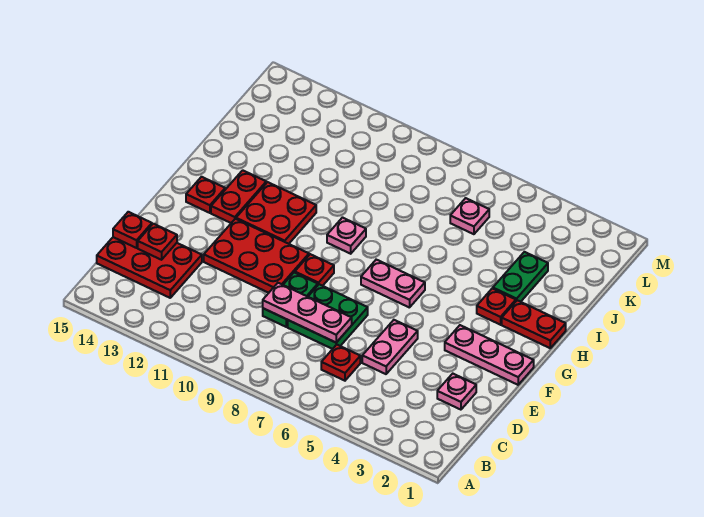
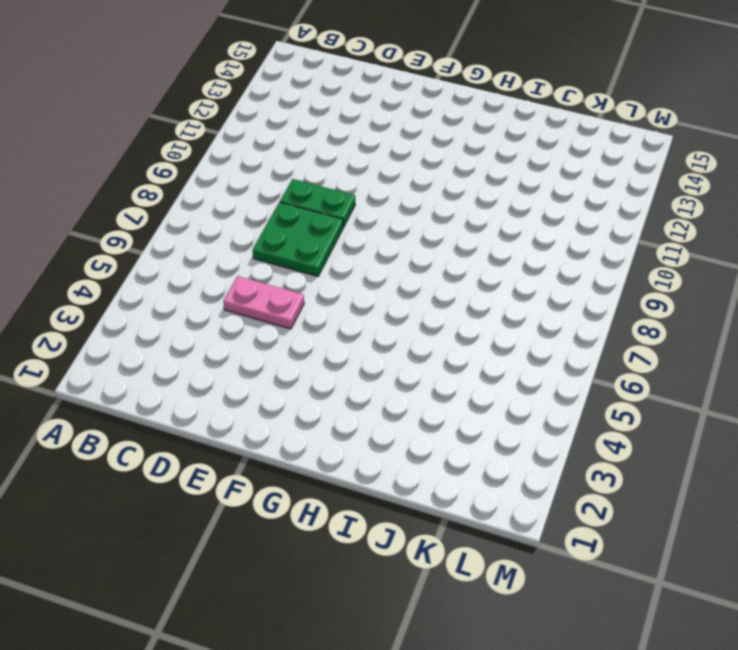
none -> red plate C6 level 1
none -> red plate C13:D15 level 1
none -> pink plate D2 level 1

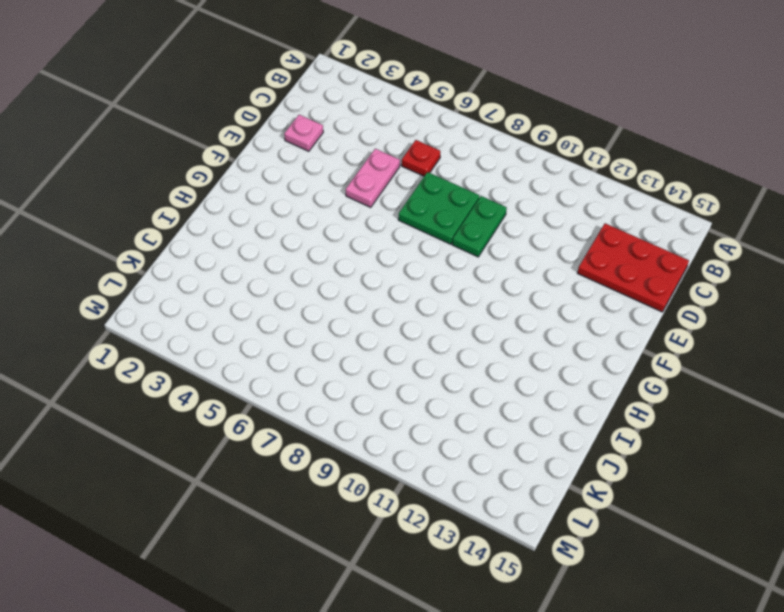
none -> red plate E10:F12 level 1
none -> pink plate F1:F3 level 1
none -> red plate F9 level 1

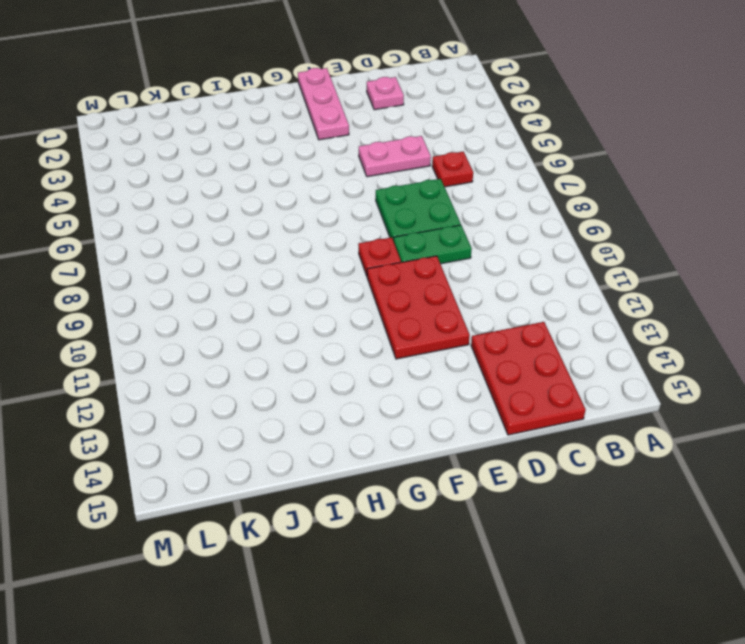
none -> pink plate G6:G7 level 1
none -> red plate G11:H12 level 1
none -> red plate G13:H13 level 1

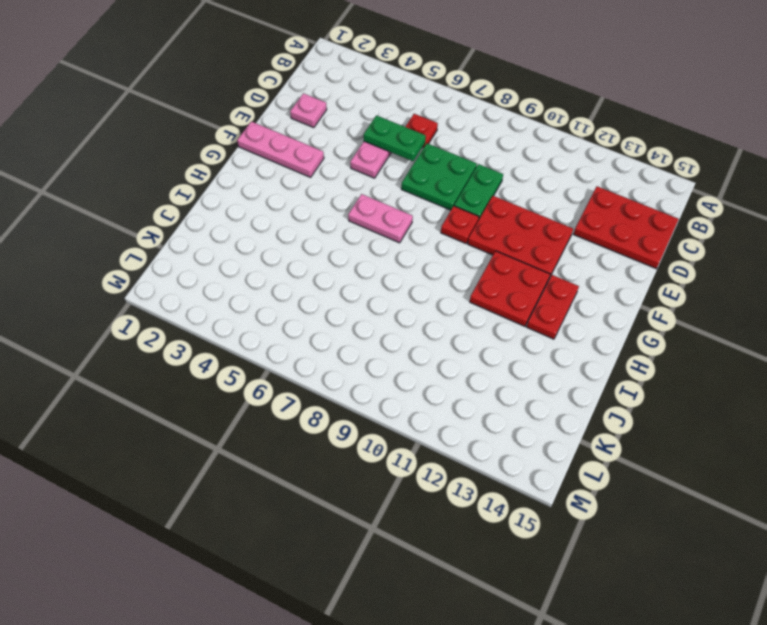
green plate D5:D6 level 2 -> green plate I3:J3 level 1
none -> red plate G14 level 1
none -> red plate H1:H2 level 1
none -> red plate H3 level 1

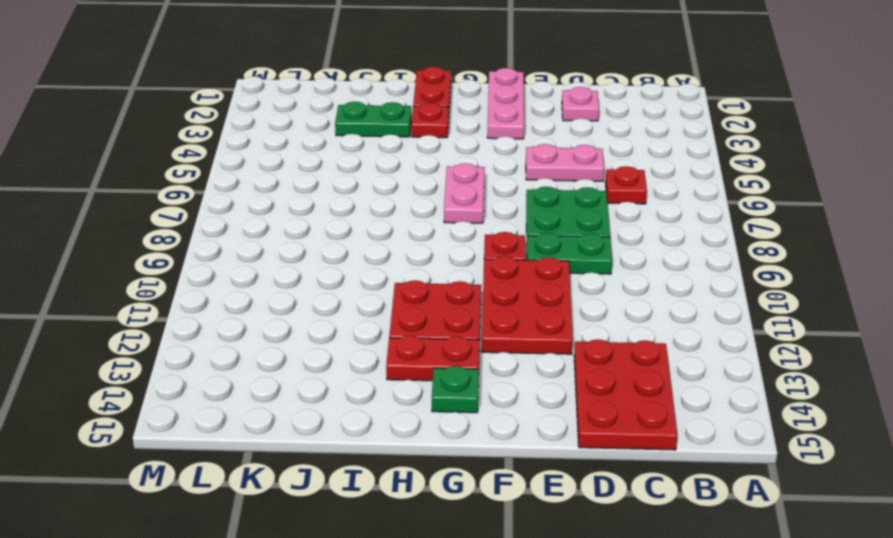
green plate G14 level 1 -> red plate G14 level 1
none -> pink plate H9 level 1
none -> pink plate K6 level 1
none -> pink plate D7:D9 level 2

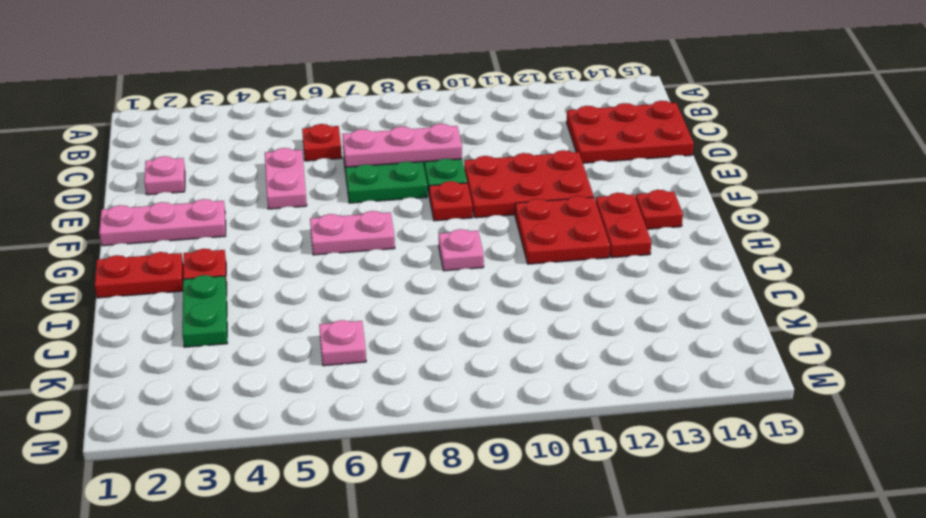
none -> red plate D14 level 2
none -> red plate D15 level 2

